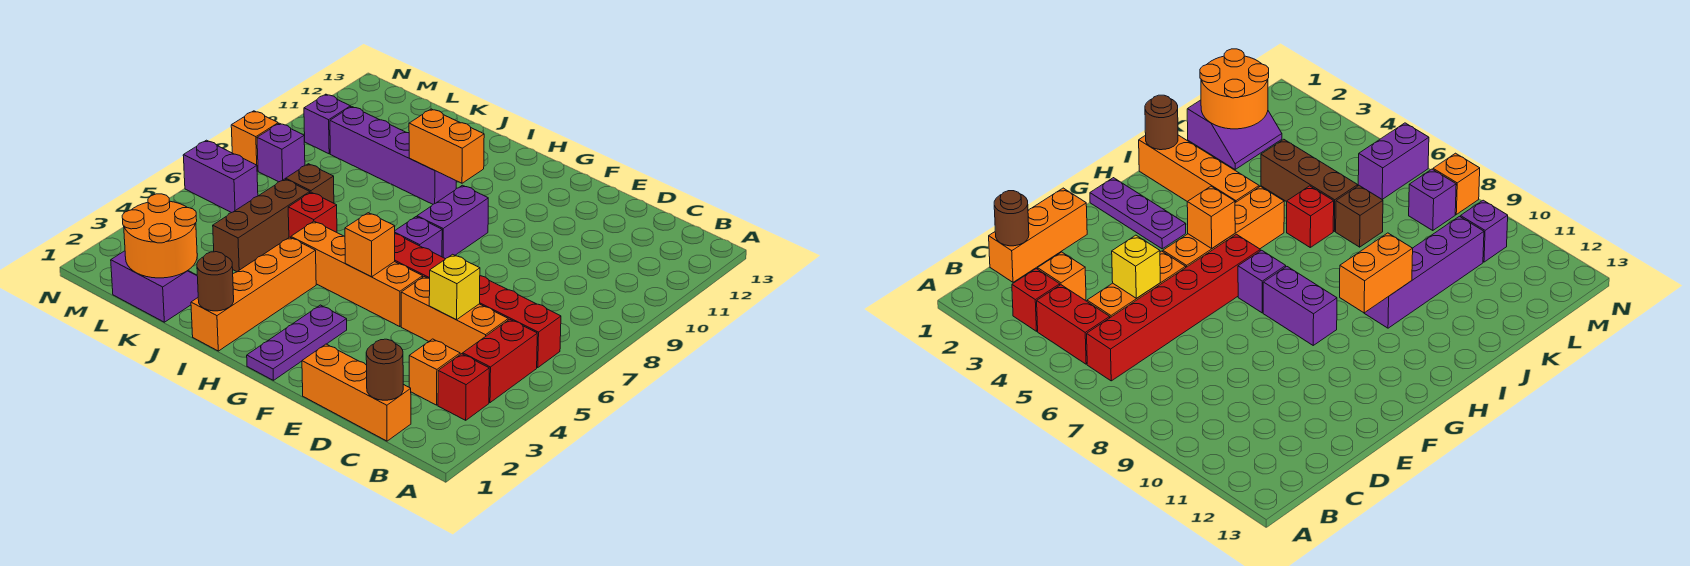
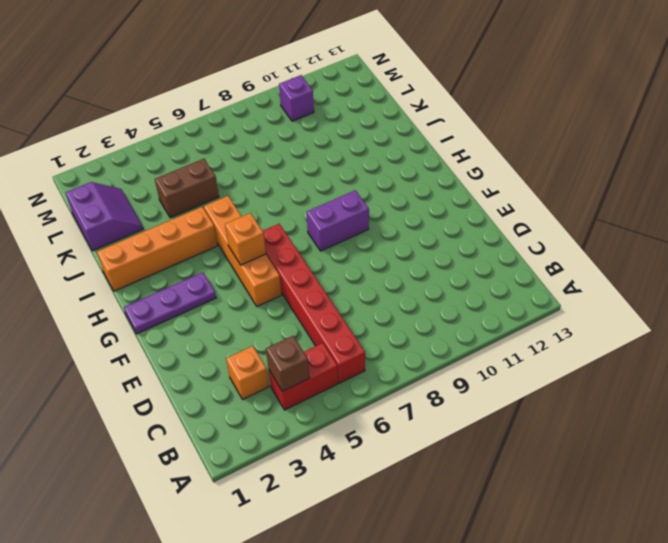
brown brick B4 level 2 -> brown brick K7 level 1
brown brick K4:K5 level 1 -> brown brick K4:K6 level 1
none -> red brick B3 level 1
none -> orange brick C1:E1 level 1
none -> orange brick C5:E5 level 1

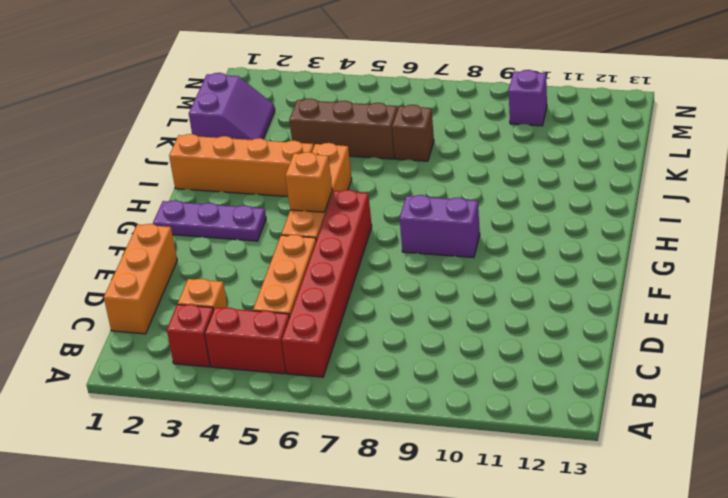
none -> purple brick G7 level 1
none -> purple brick I10:L10 level 1
none -> red brick J6 level 1

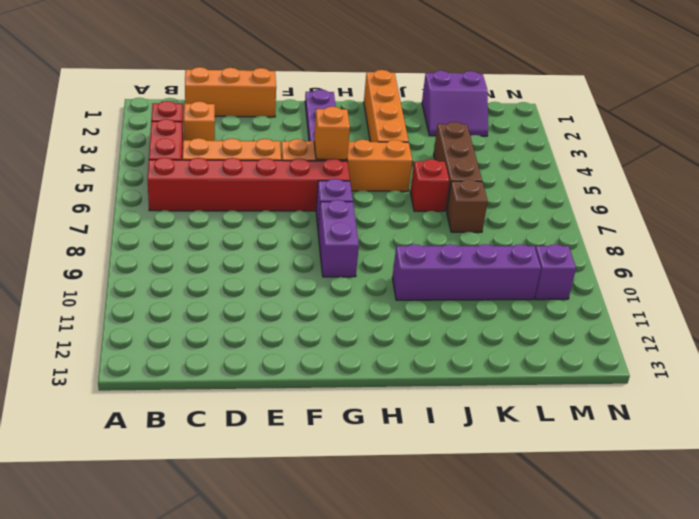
none -> purple brick M6:N6 level 1
none -> purple brick M8 level 1
none -> orange brick N8 level 1

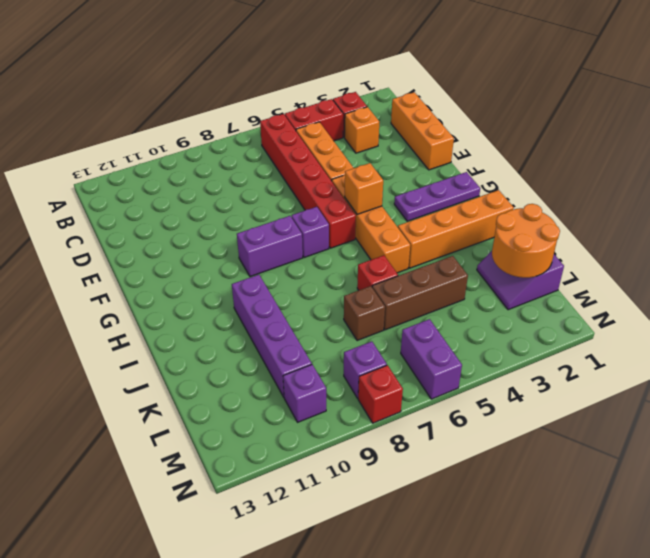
red brick N8 level 1 -> orange brick N8 level 1
none -> brown round brick C1 level 2
none -> yellow brick D5 level 2
none -> orange brick H10:I10 level 2

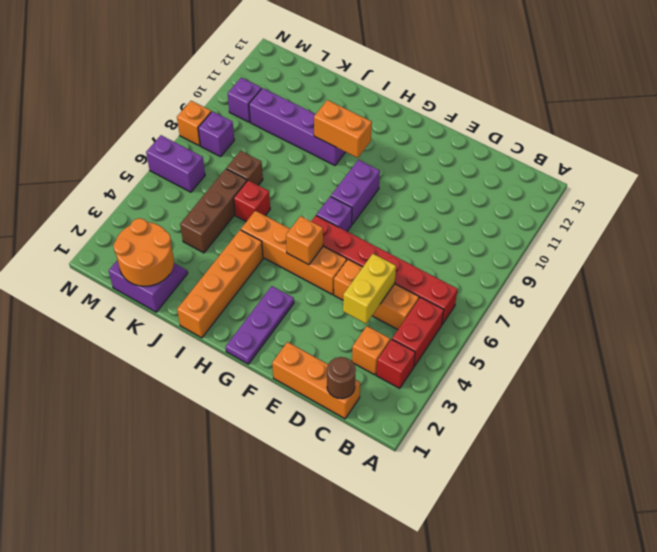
yellow brick D4:D5 level 2 -> yellow brick D5 level 2
none -> brown round brick I1 level 2

